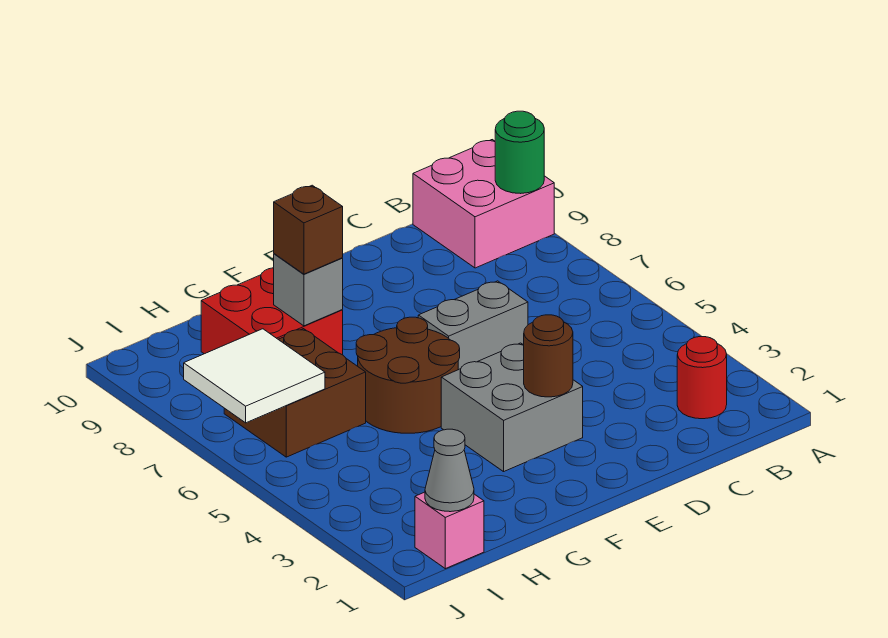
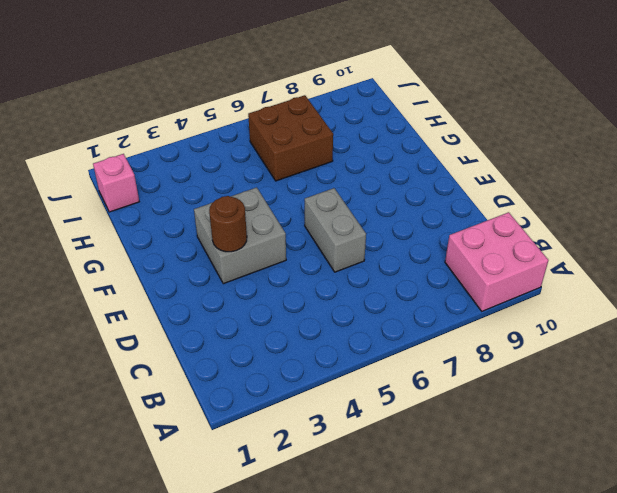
none -> red round brick B2 level 1
none -> brown round brick F5:G6 level 1
none -> red brick G8:H9 level 1

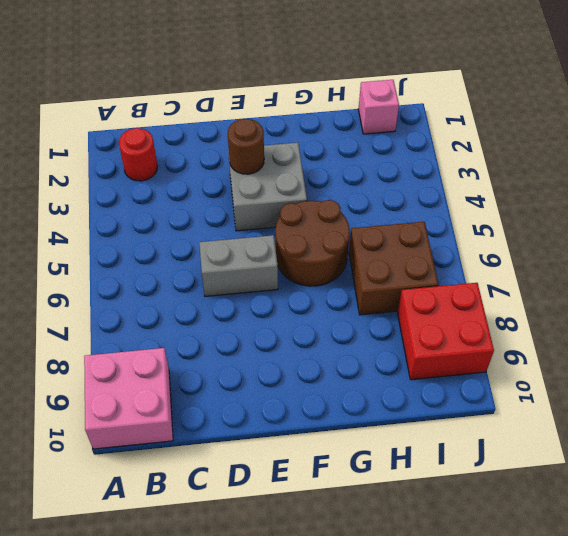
red brick I8:J9 level 1 -> red brick G8:H9 level 1
none -> green round brick A9 level 2
none -> grey brick G8 level 2
none -> grey cone I1 level 2

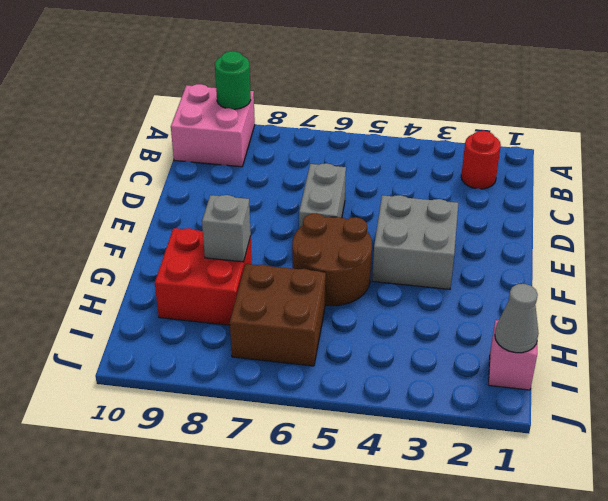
none -> brown round brick E3 level 2
none -> white tile I6:J7 level 2
none -> brown brick G8 level 3

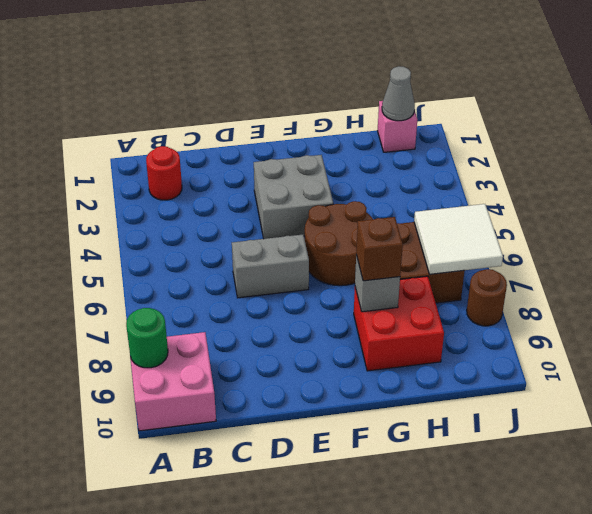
brown round brick J8 level 1 -> brown round brick E3 level 2

